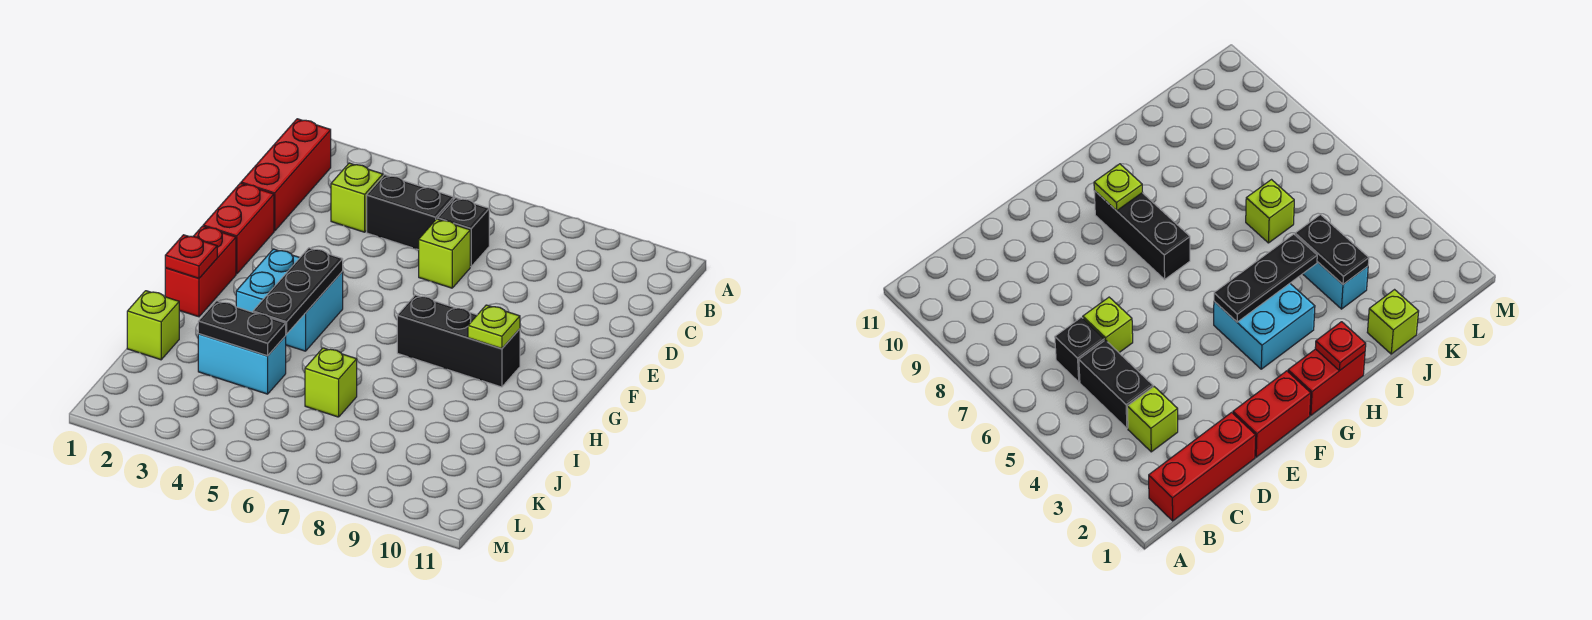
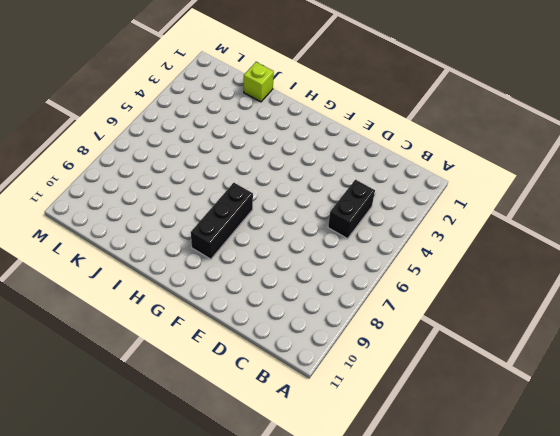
none -> red brick B1:D1 level 1
none -> lime brick C3 level 1
none -> black brick C6 level 1

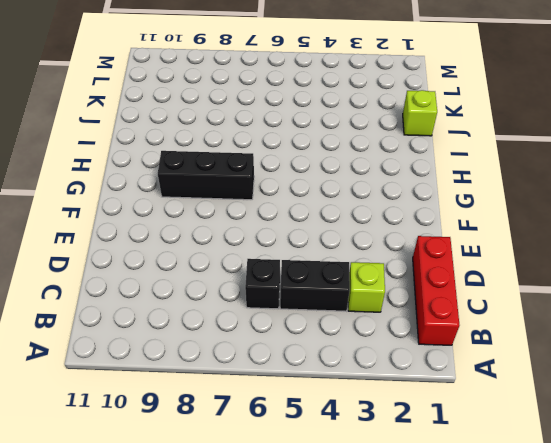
none -> lime brick D6 level 1
none -> red brick E1:F1 level 1
none -> red brick G1:H1 level 1

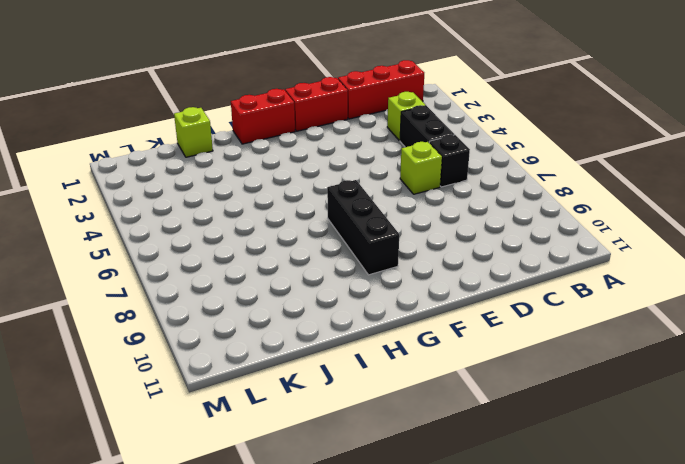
none -> cyan brick G3:H4 level 1
none -> cyan brick J3:J4 level 1
none -> lime brick J6 level 1

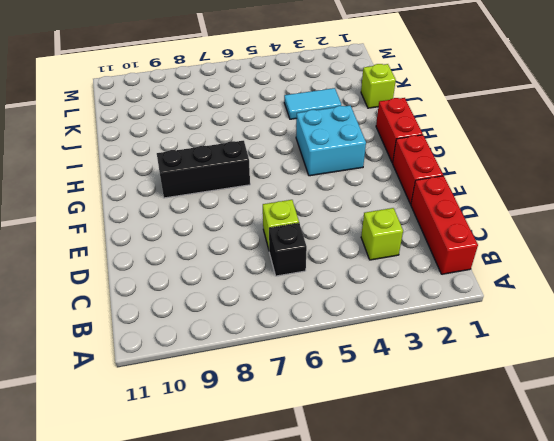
cyan tile J3:J4 level 1 -> cyan brick J3:J4 level 1
none -> black brick C4:C5 level 1
none -> lime brick J6 level 1
none -> black plate G4:I4 level 2

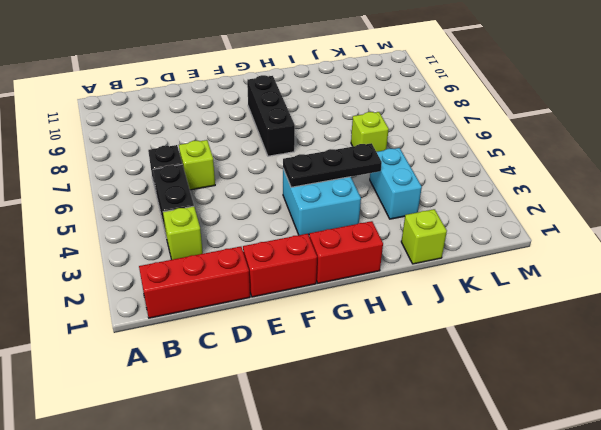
none -> lime plate G9 level 2
none -> red plate H1 level 2
none -> black plate J3:J4 level 2

